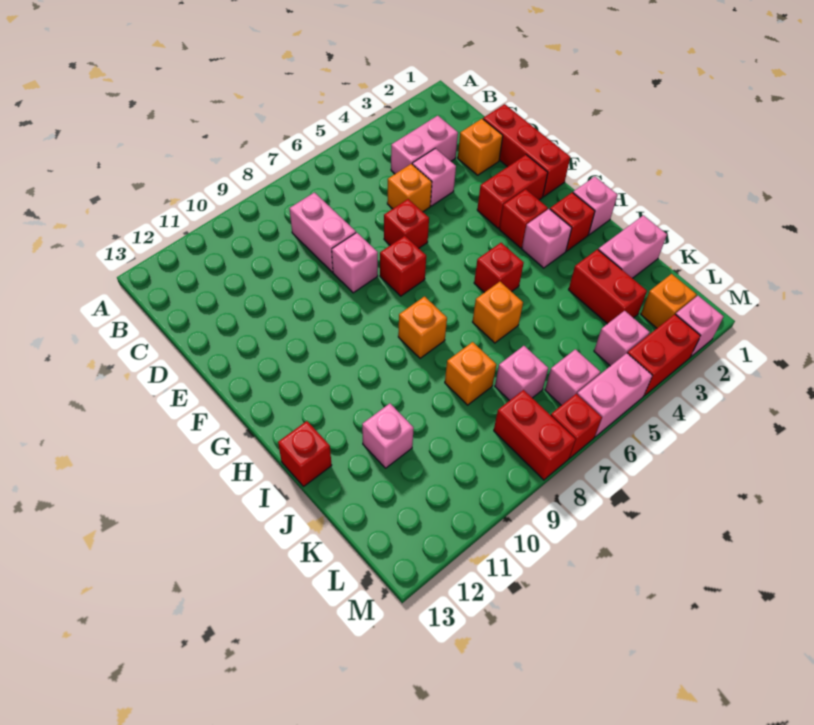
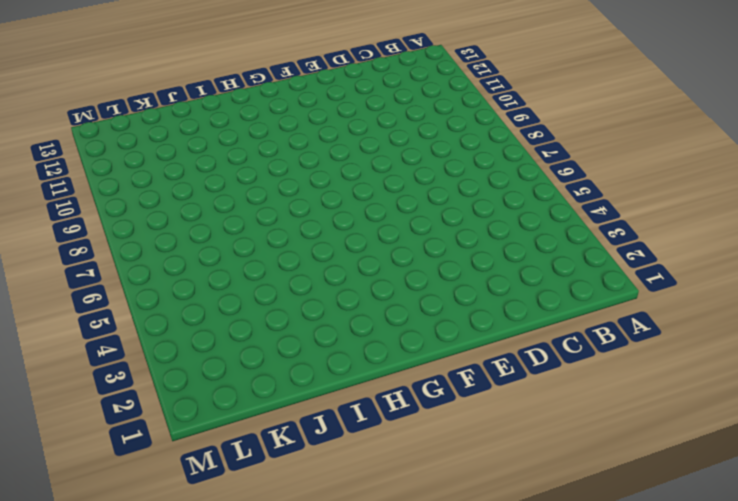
none -> pink brick C3:C4 level 1
none -> pink brick C8:D8 level 1
none -> red brick D1:F1 level 1
none -> orange brick D2 level 1

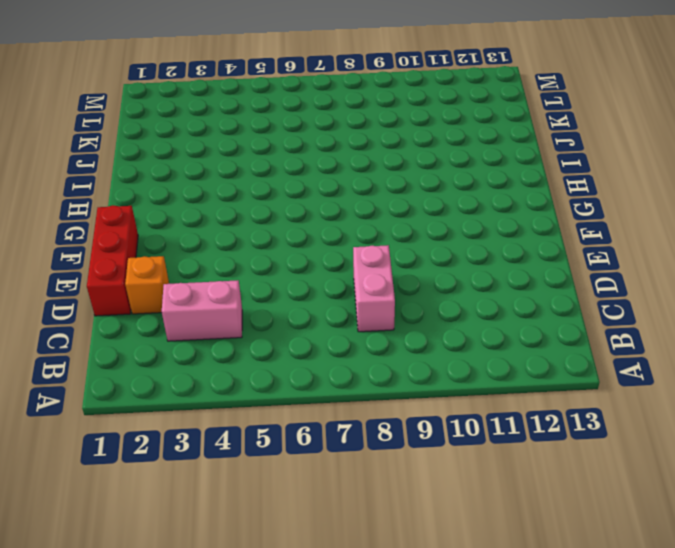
none -> pink brick D4 level 1
none -> orange brick D5 level 1
none -> red brick E6 level 1
none -> pink brick E8 level 1

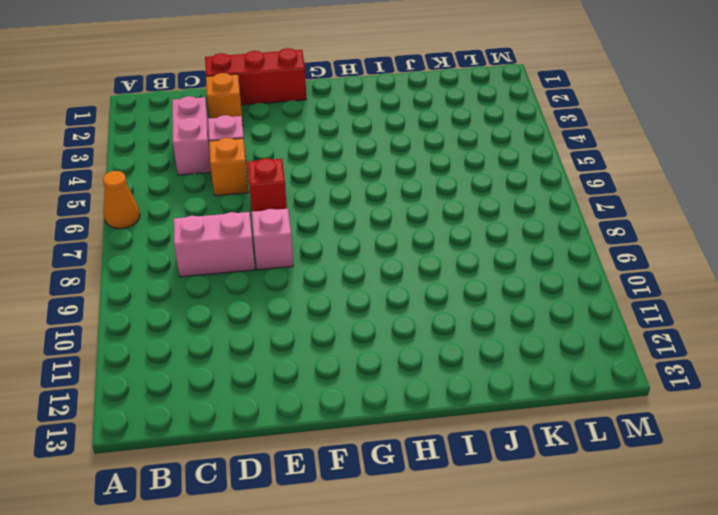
orange cone A6 level 1 -> none
none -> red brick F2:F3 level 1
none -> red brick F7 level 1
none -> red brick G3 level 1
none -> pink brick H1 level 1

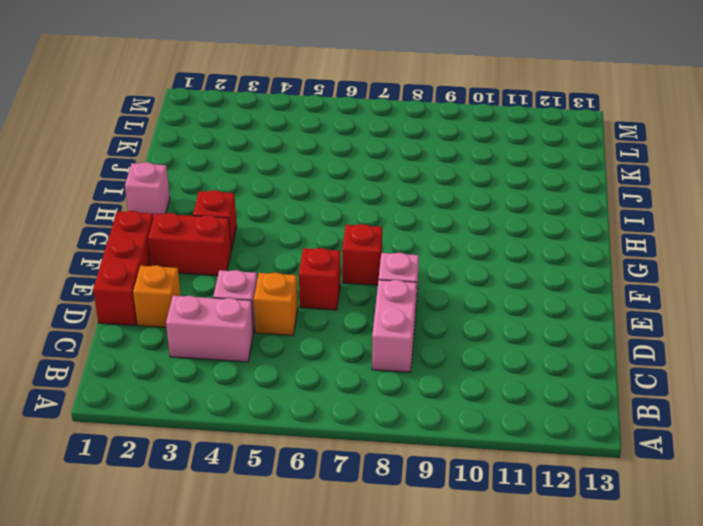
none -> red brick H2 level 1
none -> pink brick H3 level 1
none -> red brick H5 level 1
none -> orange brick H8 level 1

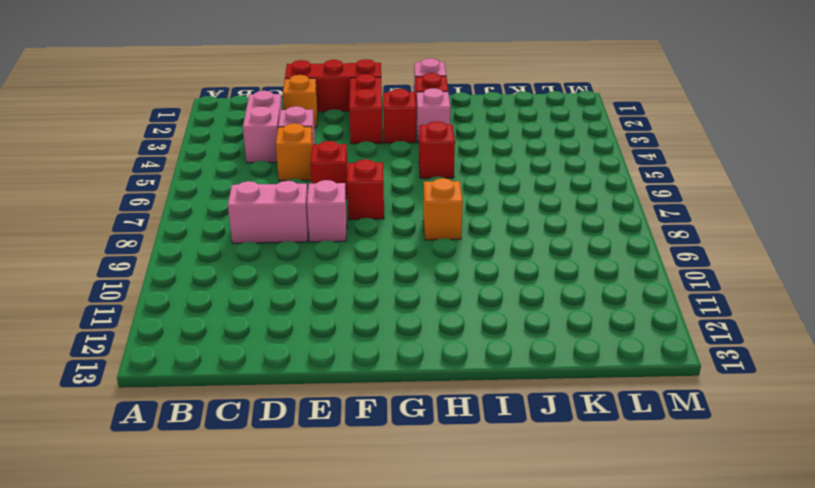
none -> orange brick I6 level 1
none -> red brick I13 level 1
none -> pink brick J1:J2 level 1
none -> red brick J3:K3 level 1

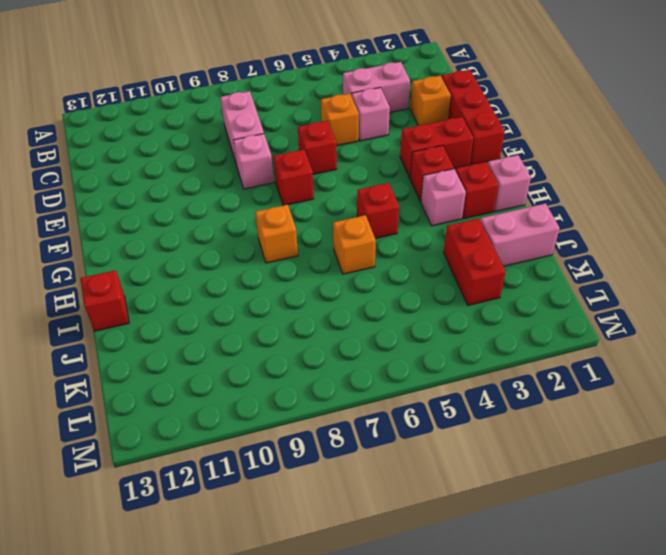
none -> orange brick J8 level 1
none -> pink brick J11 level 1
none -> pink brick K7 level 1
none -> orange brick L2 level 1

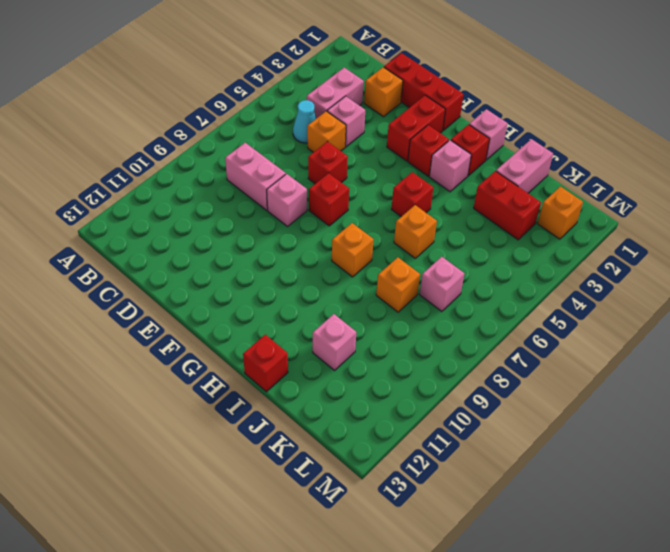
cyan cone C5 level 1 -> none
none -> pink brick L4 level 1
none -> pink brick L6 level 1
none -> red brick L8:M8 level 1
none -> pink brick M2 level 1

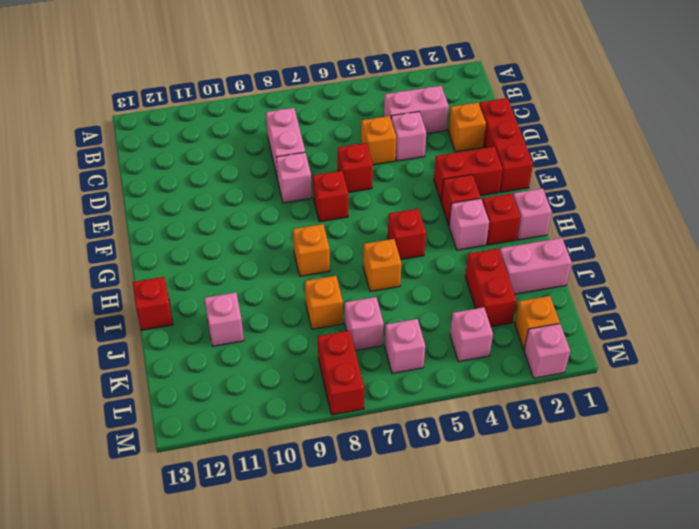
none -> red brick M3:M4 level 1
none -> pink brick M5:M6 level 1
none -> red brick M7 level 1

